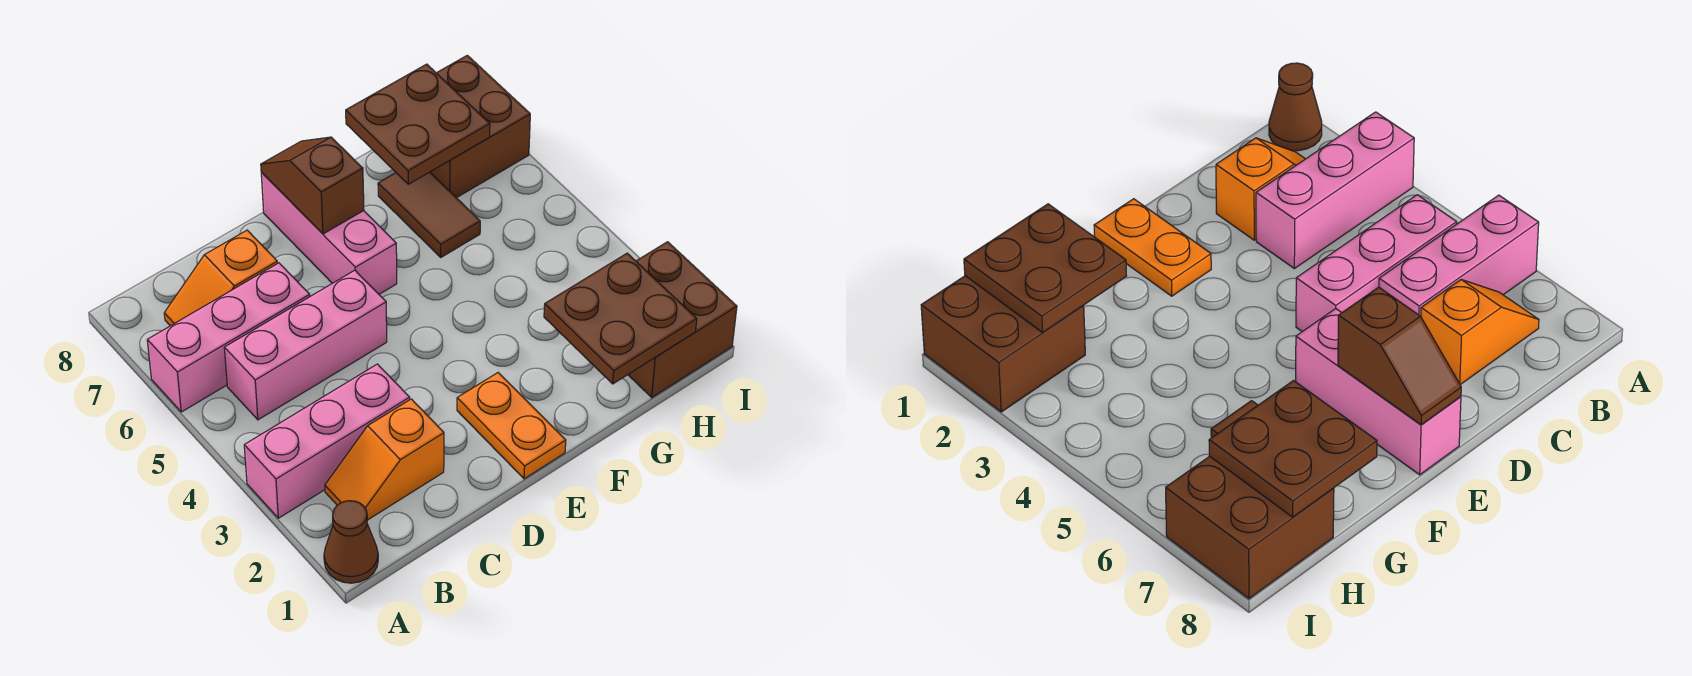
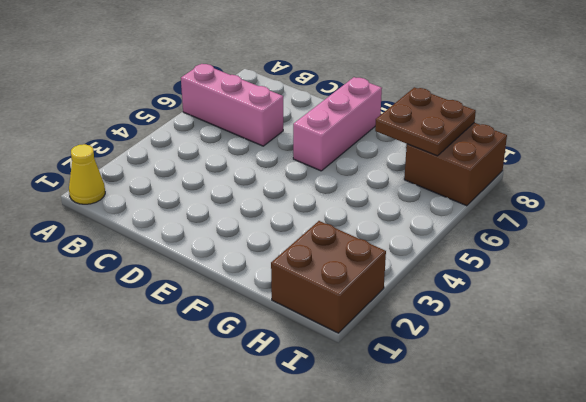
yellow cone A1 level 1 -> brown cone A1 level 1
none -> pink brick A3:C3 level 1
none -> orange slope B2:C2 level 1 top C
none -> pink brick B5:D5 level 1

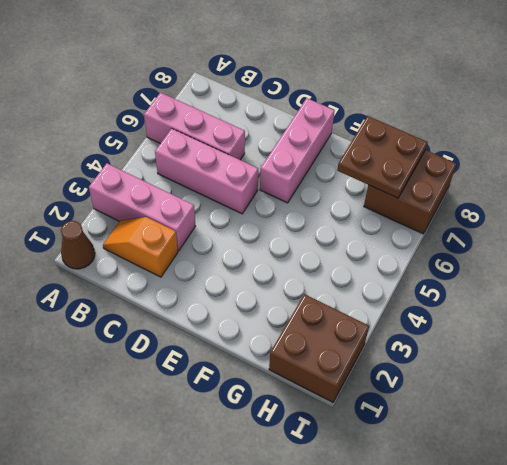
none -> orange slope B7:C7 level 1 top C
none -> orange plate E1:E2 level 1
none -> brown tile G6:G7 level 1

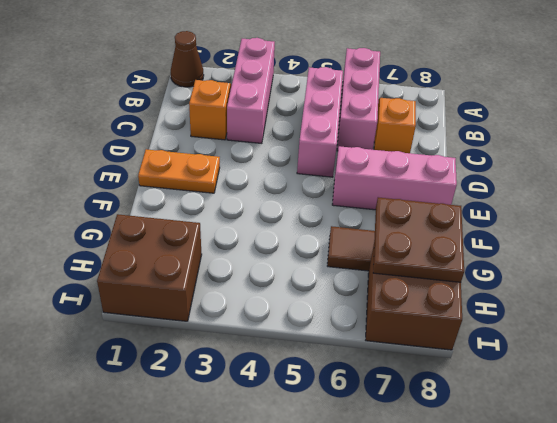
none -> brown slope E7:E8 level 2 top 7
none -> brown plate G1:H2 level 2

